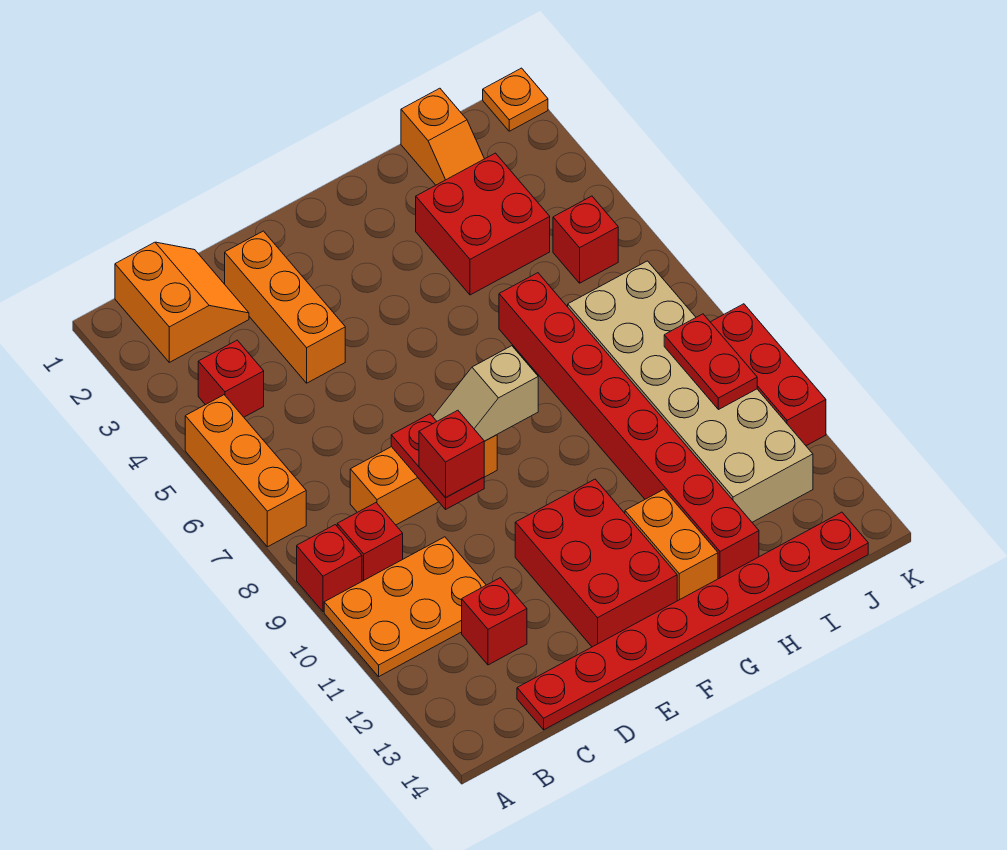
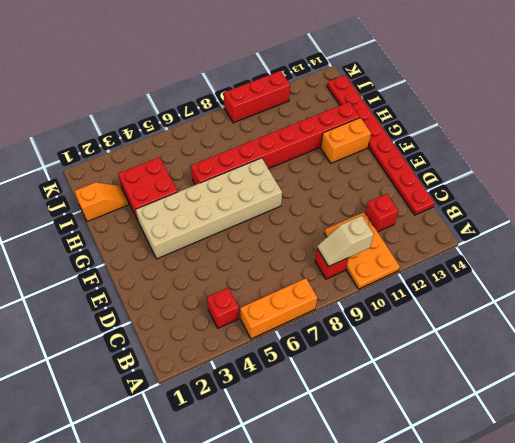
tan slope B9:B10 level 2 top 10 -> tan slope E8:F8 level 2 top F
tan brick F3:G8 level 1 -> tan brick I7:J12 level 1
none -> red brick A9 level 1
none -> orange slope B1:C2 level 1 top B
none -> orange brick C8:E8 level 1

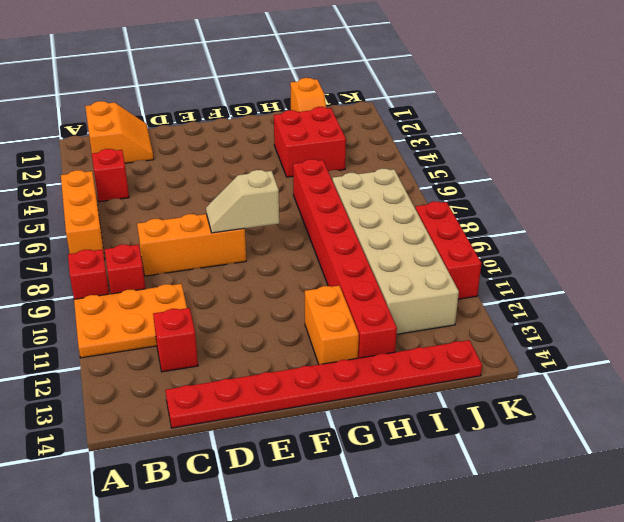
none -> orange brick D2:D4 level 1
none -> red brick E11:F13 level 1
none -> red brick J5 level 1

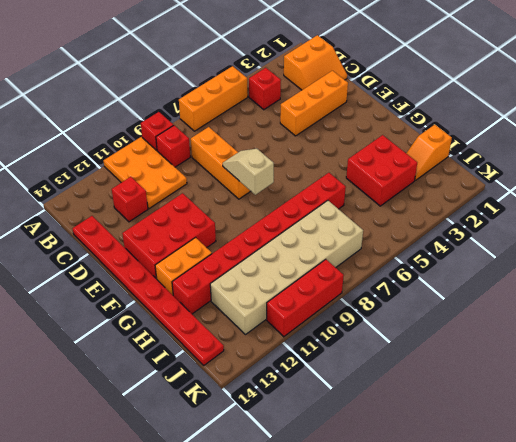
none -> red brick J5 level 1
none -> orange plate K1 level 1
none -> red plate D8:D9 level 2

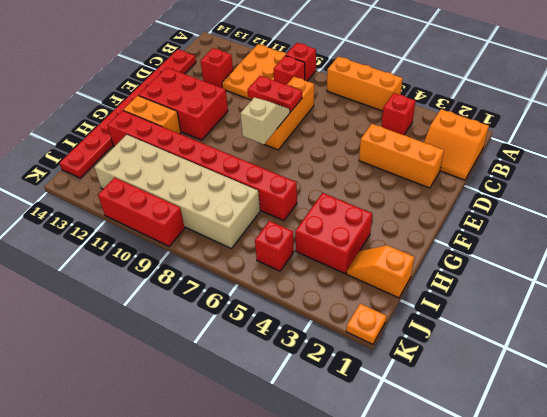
none -> red plate J9:J10 level 2
none -> red brick D9 level 3

